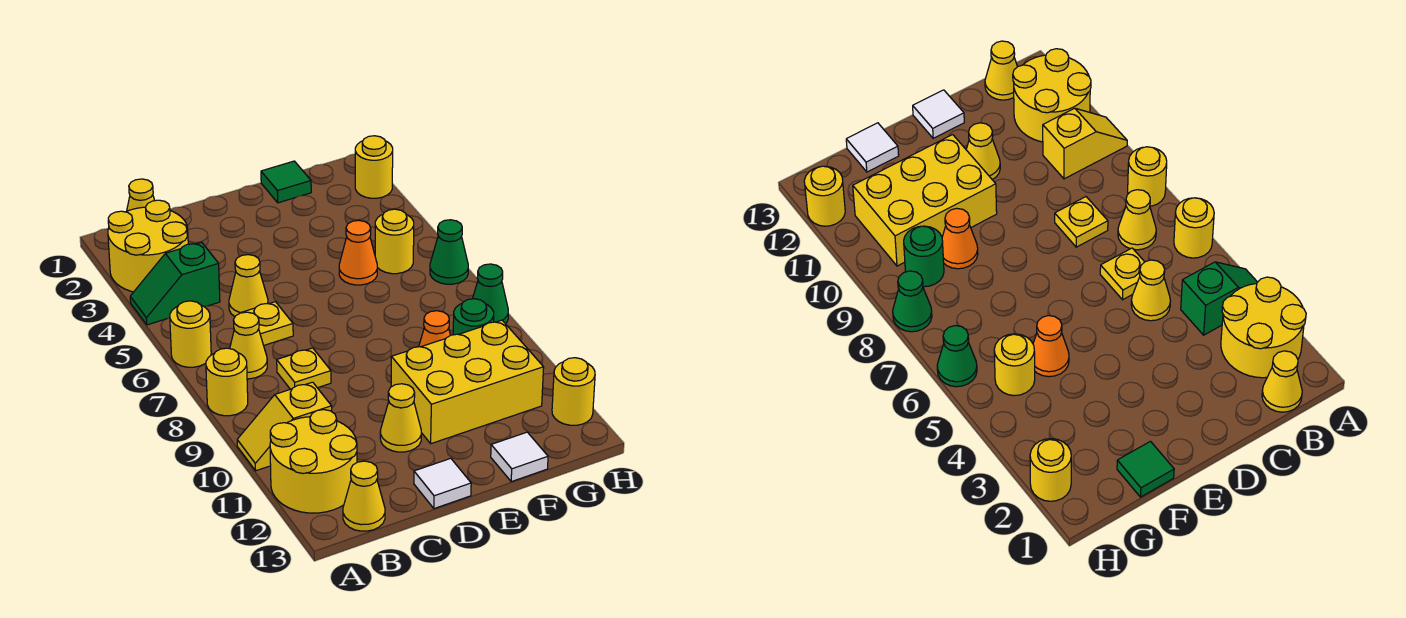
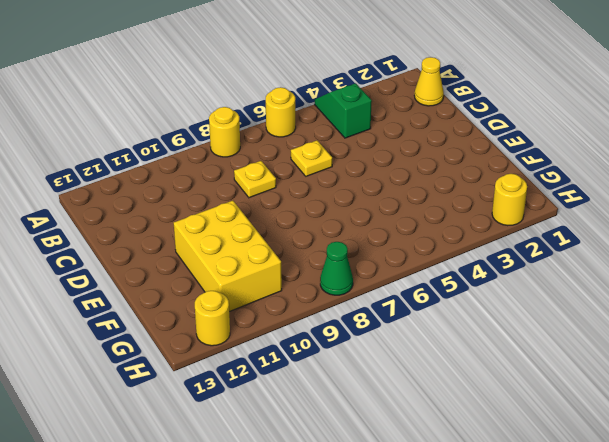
none -> yellow round brick A2:B3 level 1
none -> yellow slope A10:B10 level 1 top B
none -> yellow round brick A11:B12 level 1

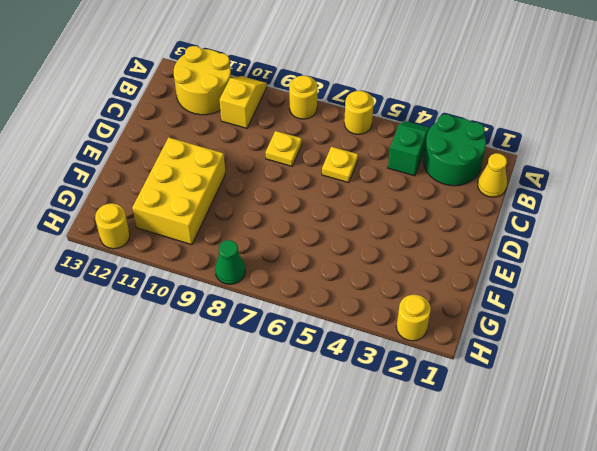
green round brick A2:B3 level 1 -> yellow round brick A2:B3 level 1
none -> yellow cone B7 level 1
none -> yellow cone B13 level 1
none -> yellow cone C5 level 1

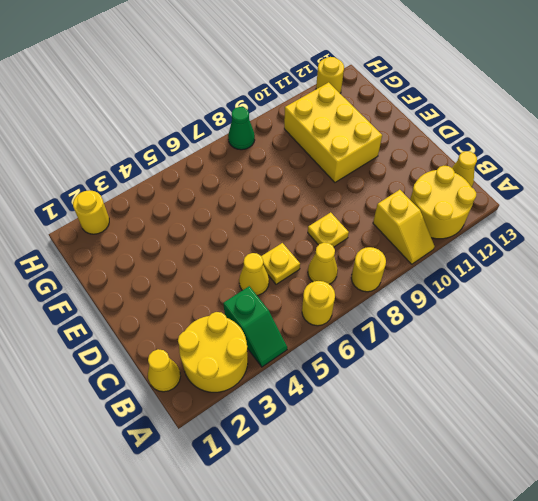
none -> yellow cone D11 level 1
none -> white tile D13 level 1
none -> green tile F1 level 1

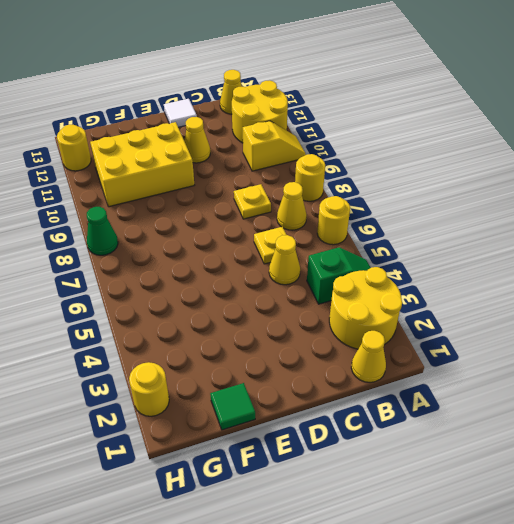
none -> orange cone F5 level 1
none -> orange cone F9 level 1
none -> white tile F13 level 1

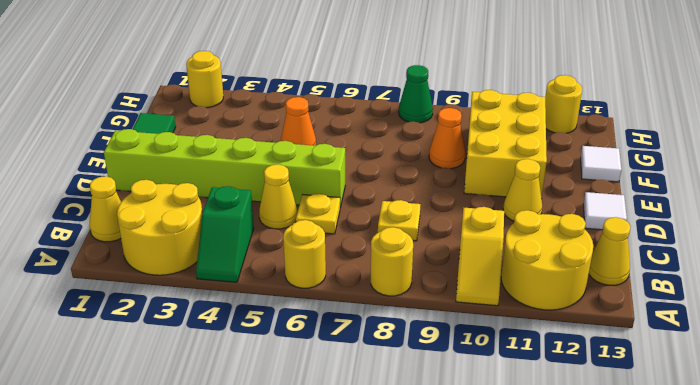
lime brick D1:D6 level 1 -> none
none -> yellow cone B7 level 1
none -> yellow round brick G5 level 1
none -> green round brick G9 level 1

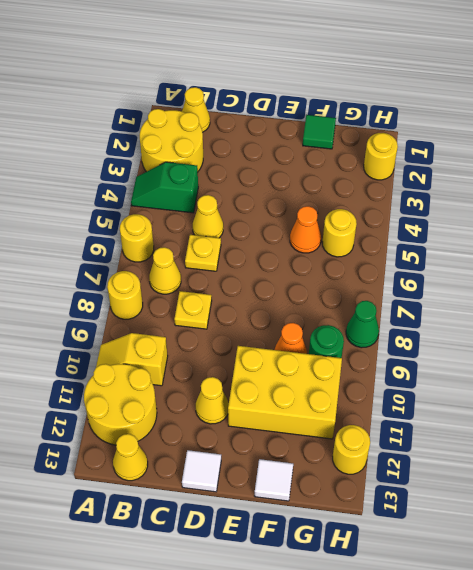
none -> green cone H6 level 1

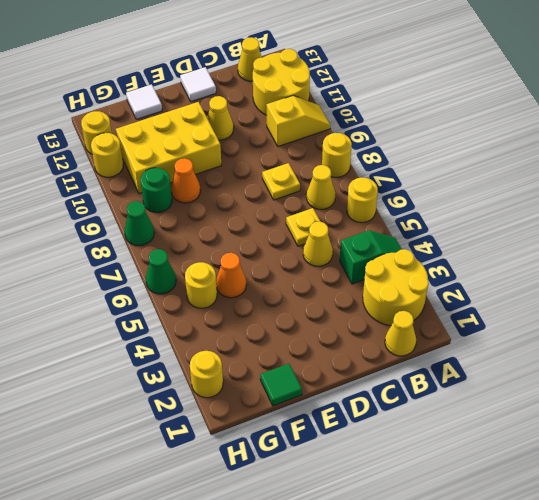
yellow round brick H11 level 1 -> none

